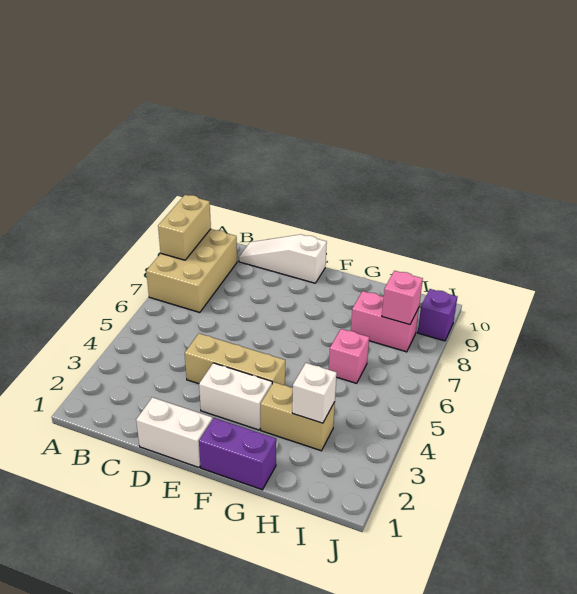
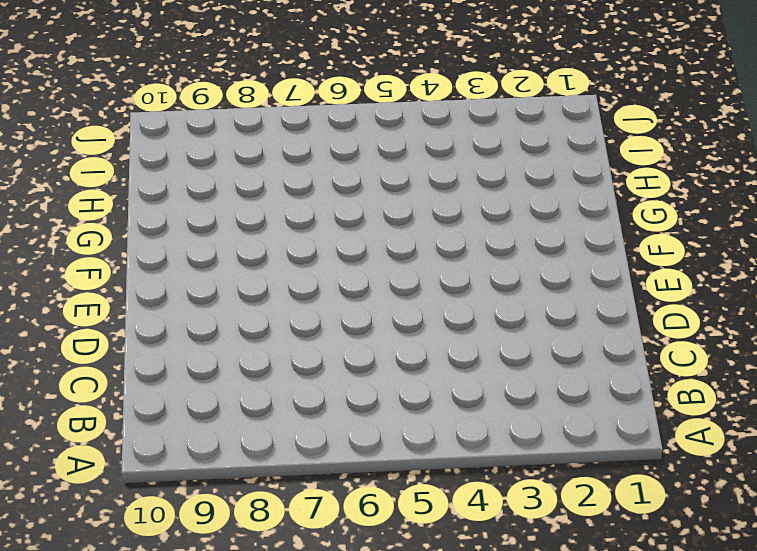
none -> tan brick A7:B9 level 1
none -> white slope C10:E10 level 1 top E
none -> white brick D1:E1 level 1

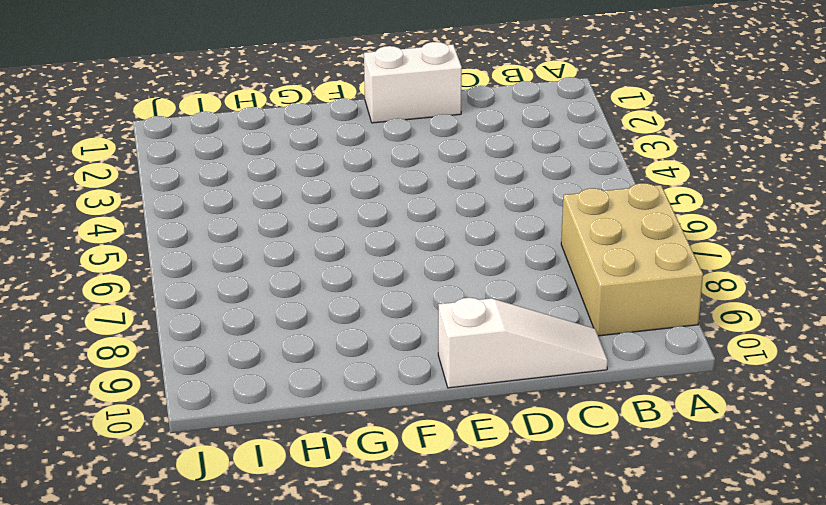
none -> tan brick D4:F4 level 1
none -> white brick E3:F3 level 1
none -> purple brick F1:G1 level 1

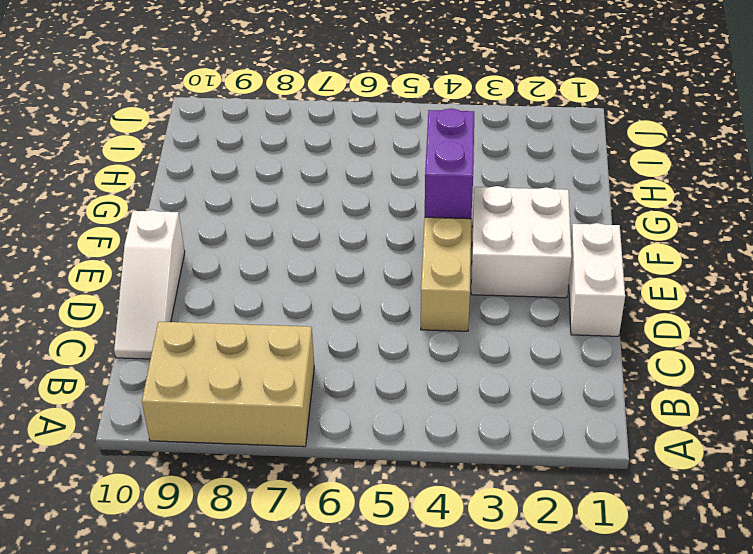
white brick E2:F3 level 1 -> white brick E3:F3 level 1
purple brick F4:G4 level 2 -> purple brick F1:G1 level 1
none -> tan brick G3:H3 level 1
none -> pink brick H6 level 1
none -> pink brick H8:I8 level 1

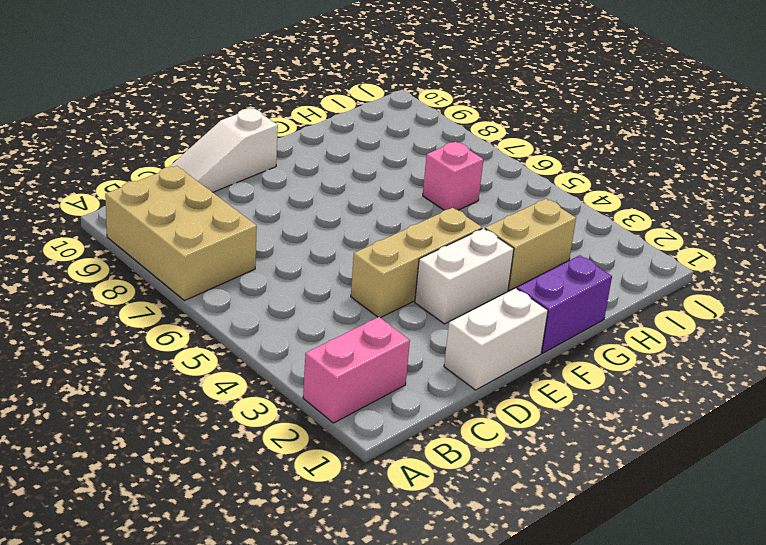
pink brick A2:B2 level 1 -> pink brick H8:I8 level 1
none -> purple brick J9 level 1
none -> tan brick A8:A9 level 2
none -> white brick H3 level 2

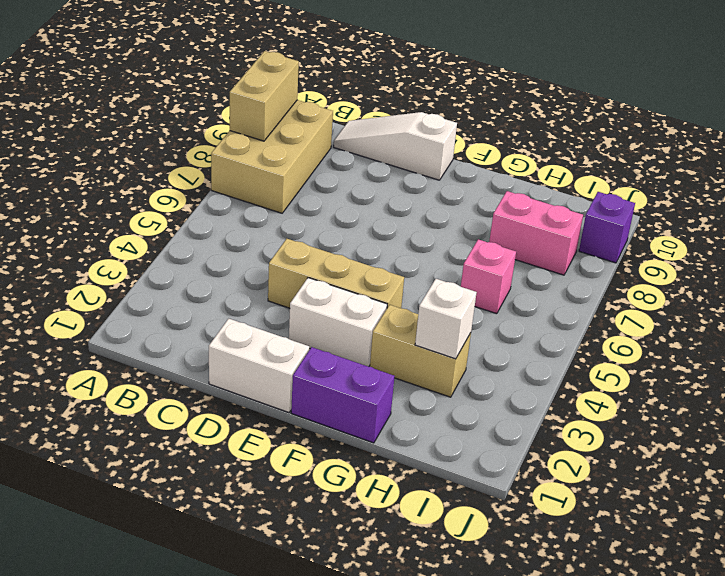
none -> pink brick I8 level 2

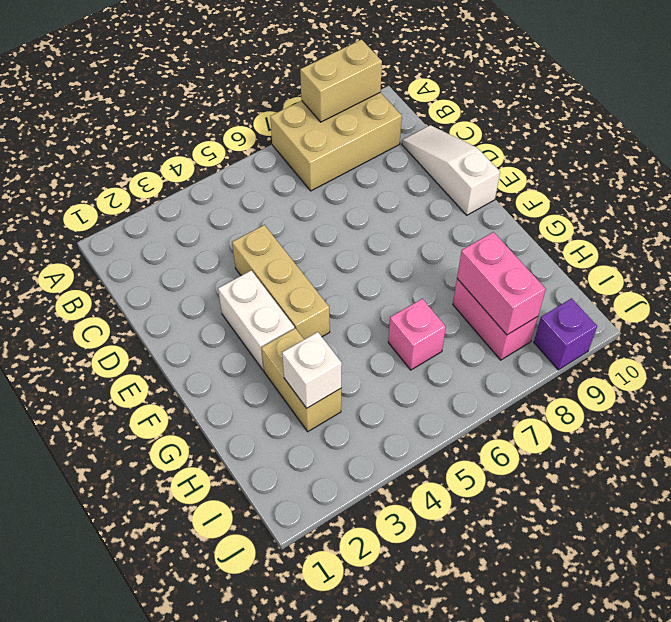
pink brick H8:I8 level 2 -> pink brick I8 level 2
none -> white brick D1:E1 level 1
none -> purple brick F1:G1 level 1

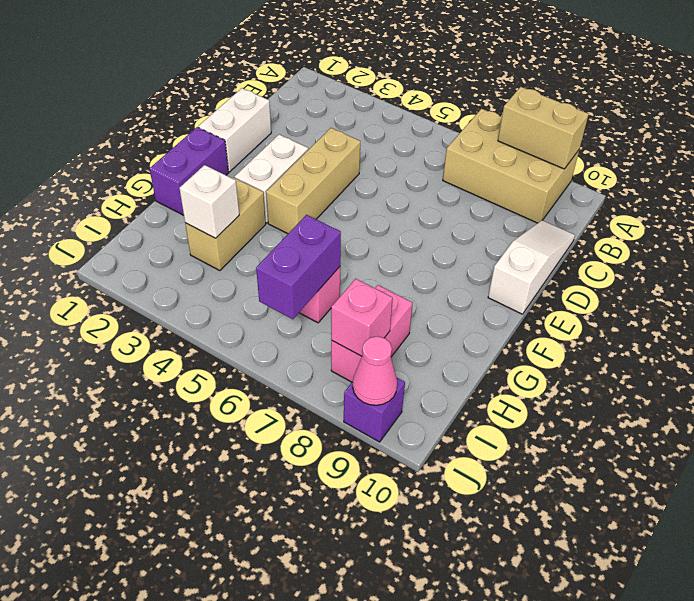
purple brick H6:I6 level 2 -> none
pink cone J9 level 2 -> none

